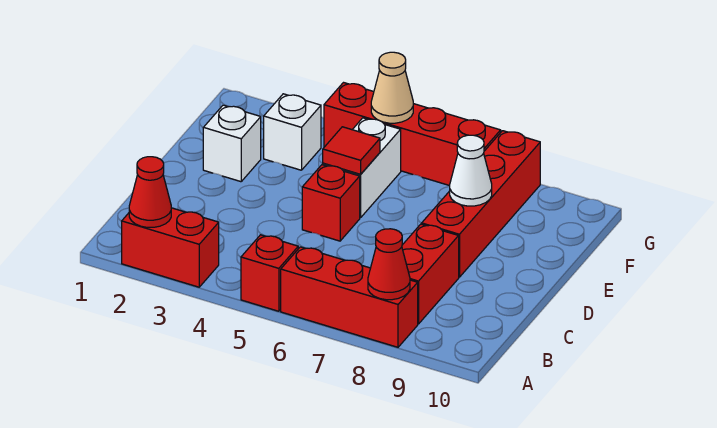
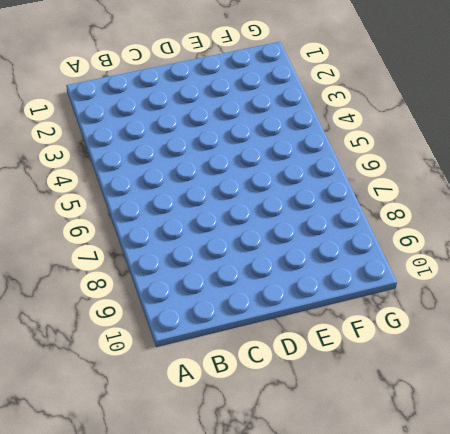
none -> red brick A2:A3 level 1
none -> red brick A5 level 1
none -> red brick A6:A8 level 1

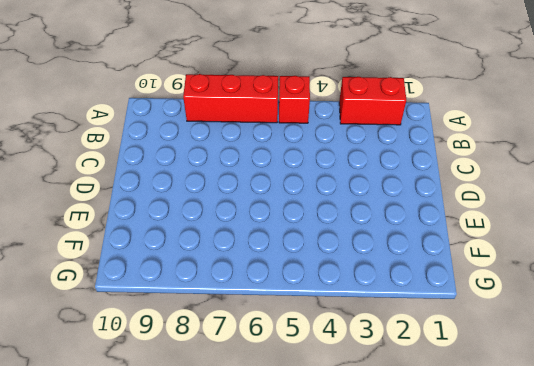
none -> red brick B8:C8 level 1
none -> red brick D5 level 1
none -> red brick D8:G8 level 1

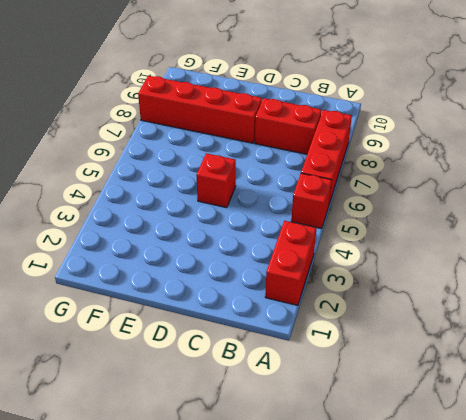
none -> white brick E2 level 1
none -> white brick E5:F5 level 1
none -> white brick F3 level 1

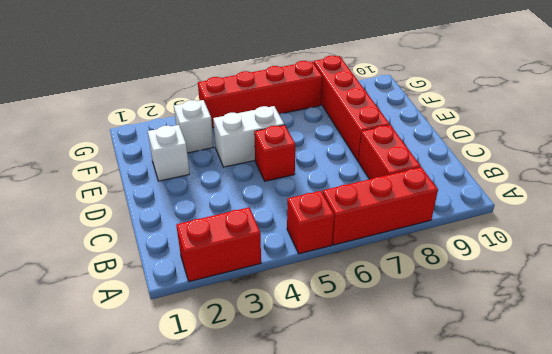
white brick E4:E5 level 1 -> white brick E5:F5 level 1
none -> red cone A2 level 2
none -> red cone A8 level 2
none -> red tile E5 level 2

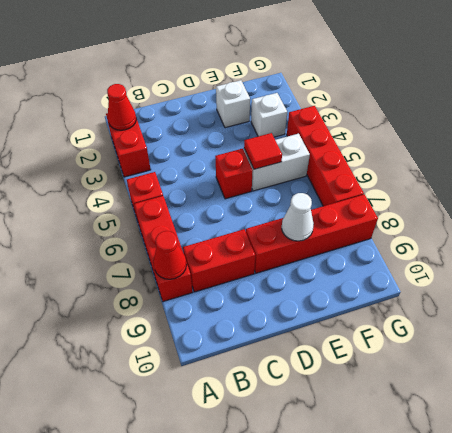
none -> tan cone G5 level 2

